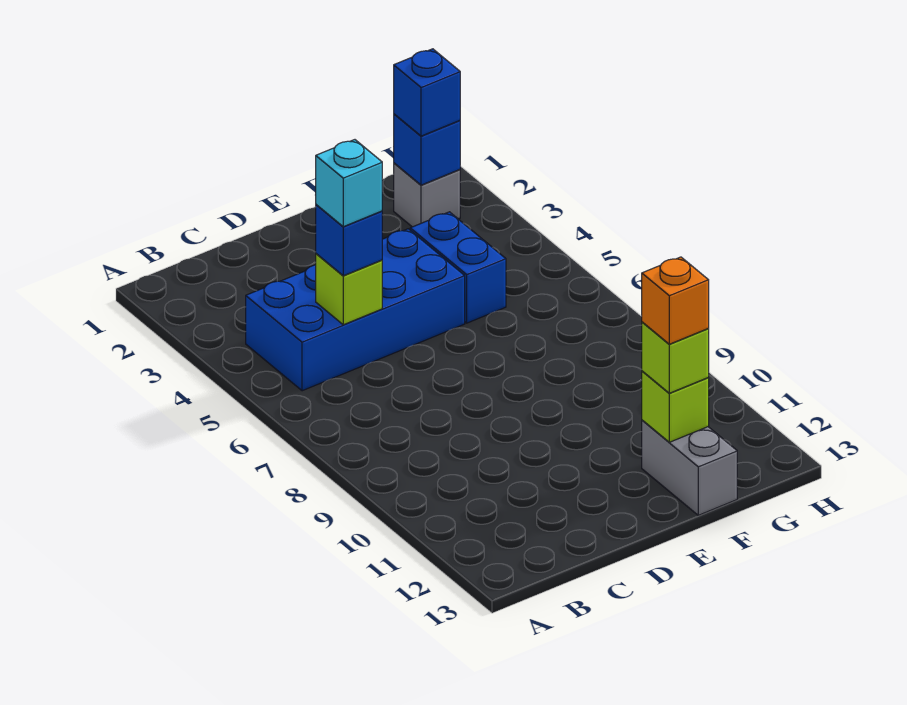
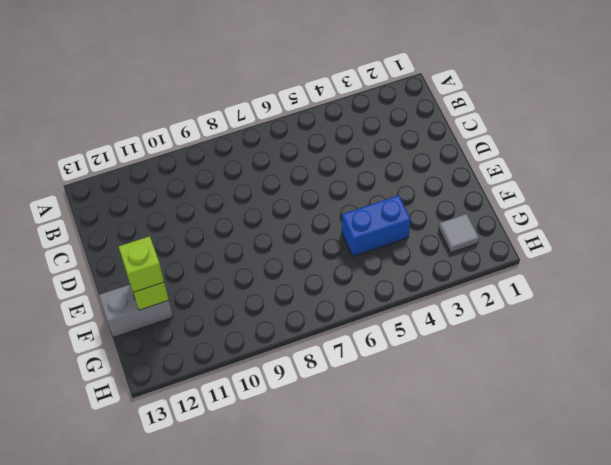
grey tile G2 level 1 -> grey brick G2 level 1
none -> blue brick B4:E5 level 1
none -> lime brick C5 level 2
none -> blue brick G2 level 2

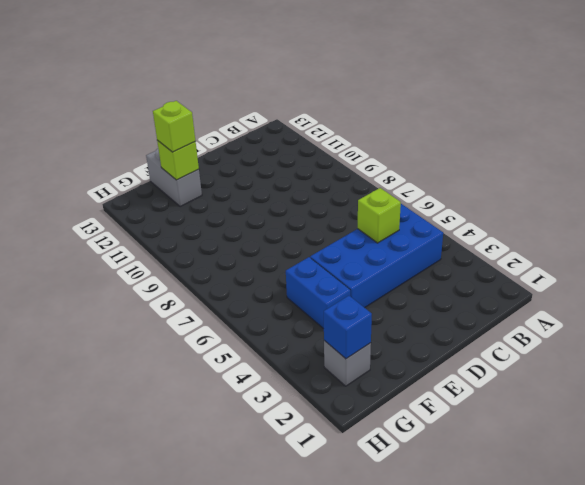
none -> blue brick C5 level 3
none -> blue brick G2 level 3
none -> cyan brick C5 level 4

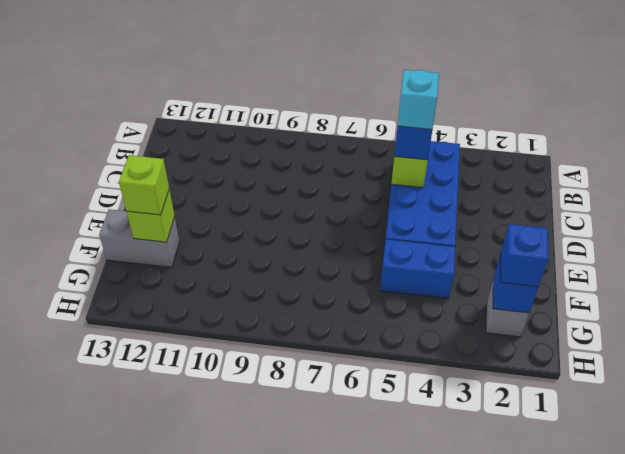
none -> orange brick F12 level 4

